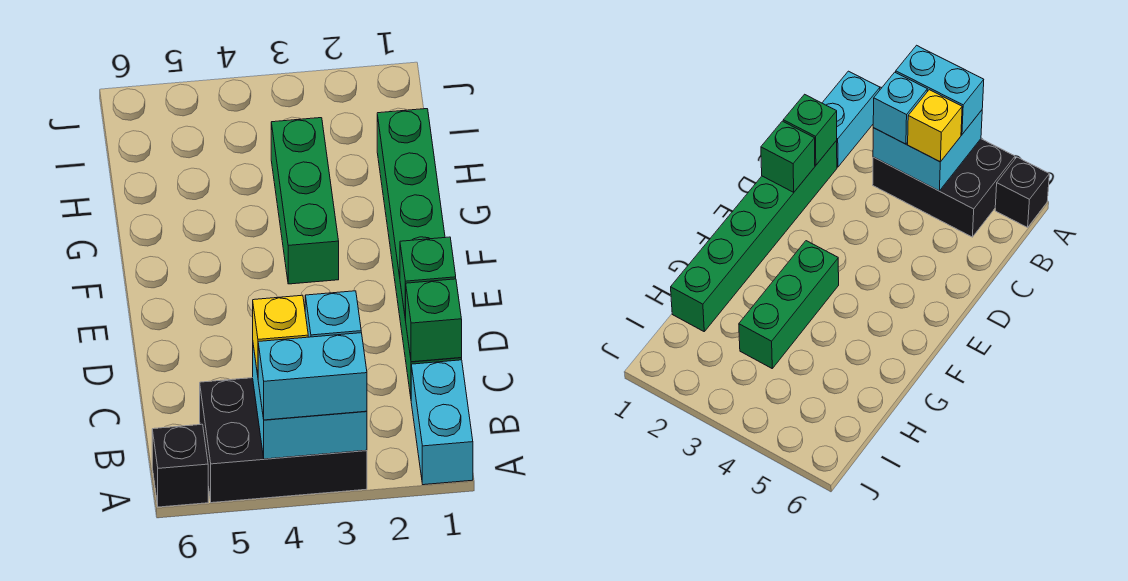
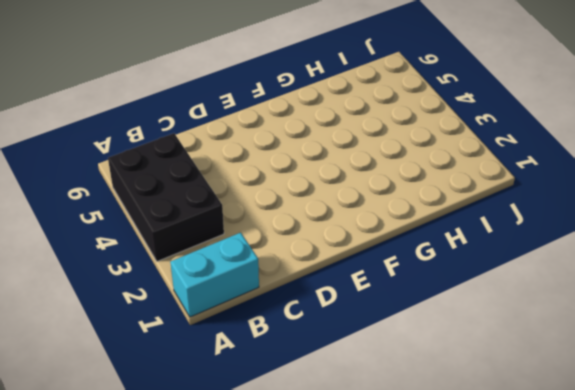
none -> black brick A6 level 1
none -> green brick C1:H1 level 1

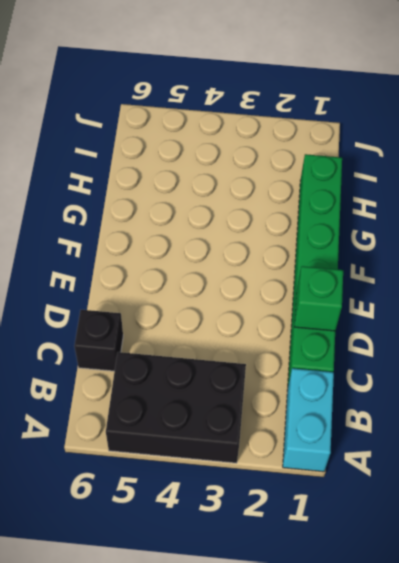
black brick C6 level 1 -> black brick A6 level 1
none -> green brick F3:H3 level 1
none -> cyan brick A3:B4 level 2

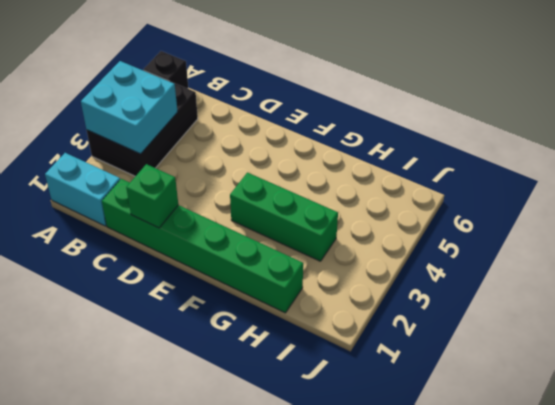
none -> green brick C1 level 2
none -> cyan brick A3:A4 level 3

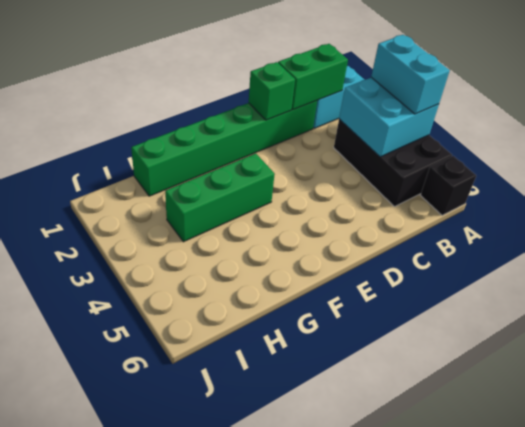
green brick B1:C1 level 2 -> green brick C1 level 2
none -> cyan brick B3 level 3
none -> yellow brick B4 level 3

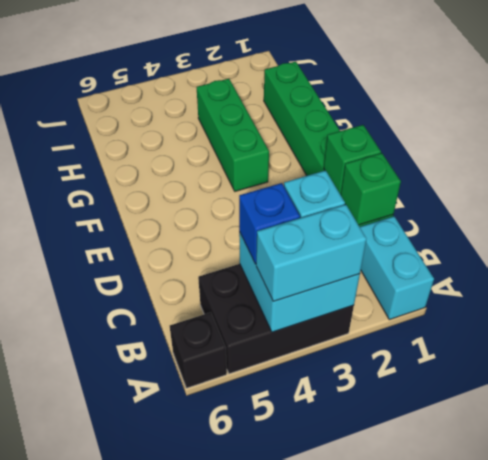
blue brick B4 level 3 -> yellow brick B4 level 3

